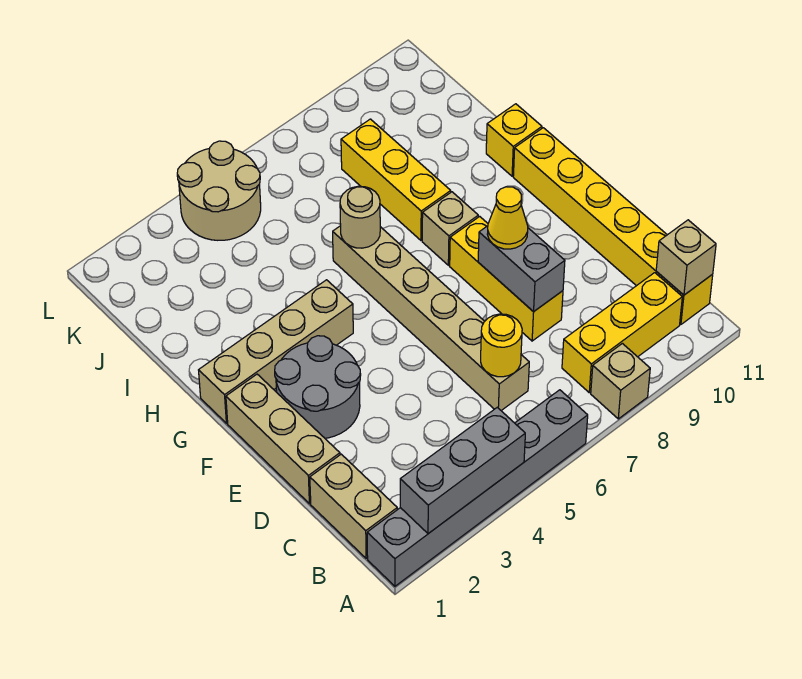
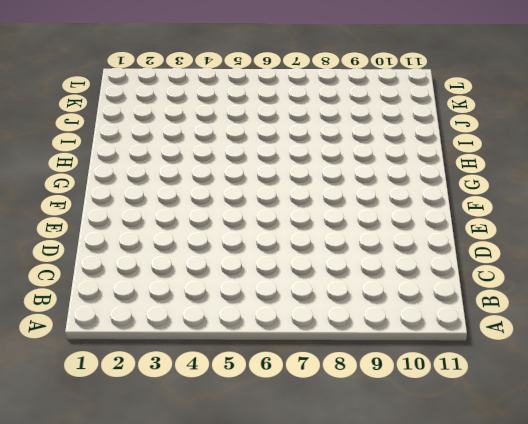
none -> grey brick A1:A6 level 1
none -> tan brick A8 level 1
none -> tan brick B1:C1 level 1

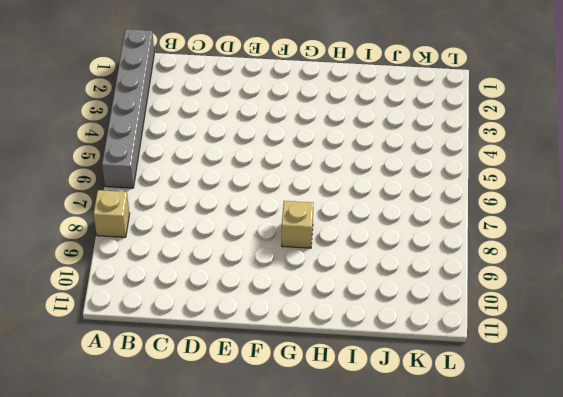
none -> tan brick B1:C1 level 1
none -> yellow brick B8:B10 level 1
none -> yellow brick B11:G11 level 1

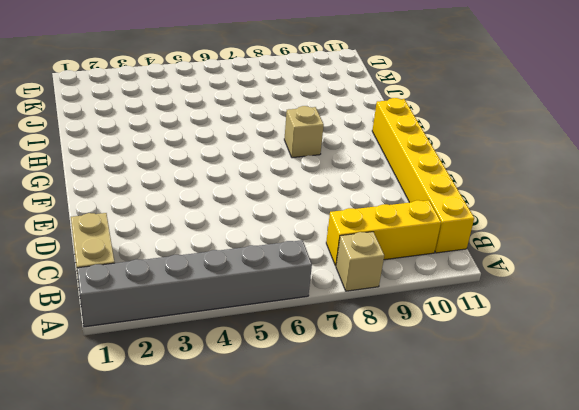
none -> tan brick C6:H6 level 1
none -> tan brick D1:F1 level 1
none -> yellow brick D8:F8 level 1

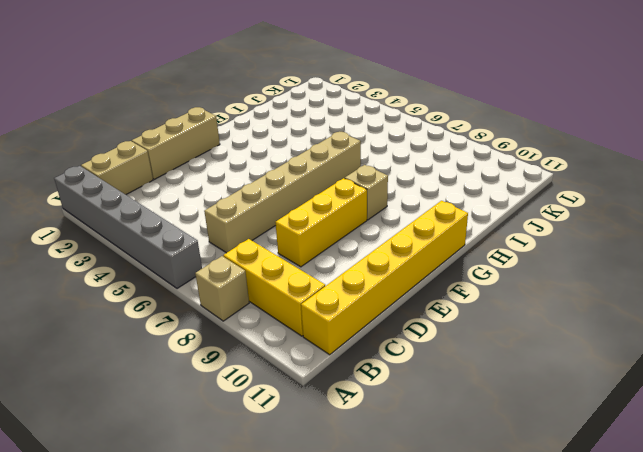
none -> grey round brick E2:F3 level 1
none -> tan brick G1:G4 level 1
none -> yellow brick H8:J8 level 1

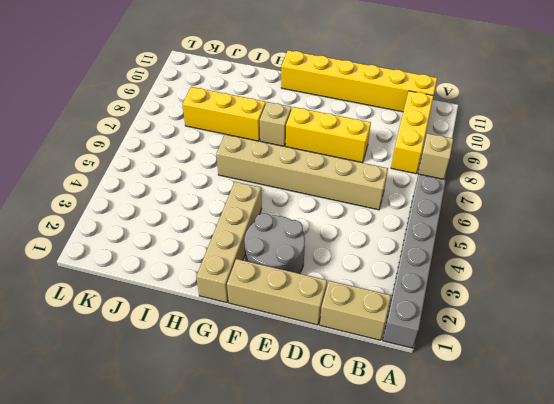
none -> yellow brick H11 level 1
none -> tan round brick K4:L5 level 1
none -> grey brick A2:A4 level 2

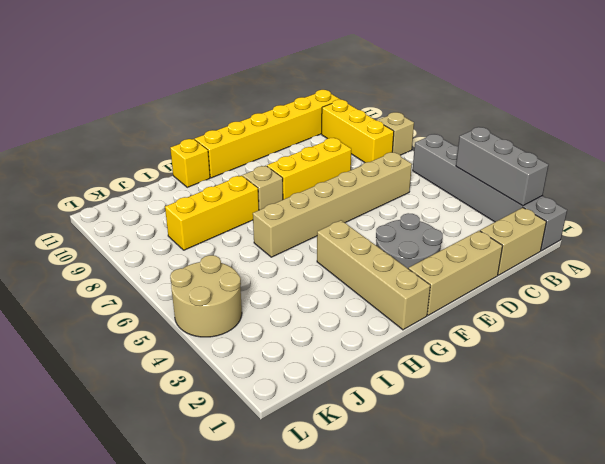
none -> tan brick B11 level 2
none -> yellow round brick C6 level 2
none -> grey brick D8:E8 level 2

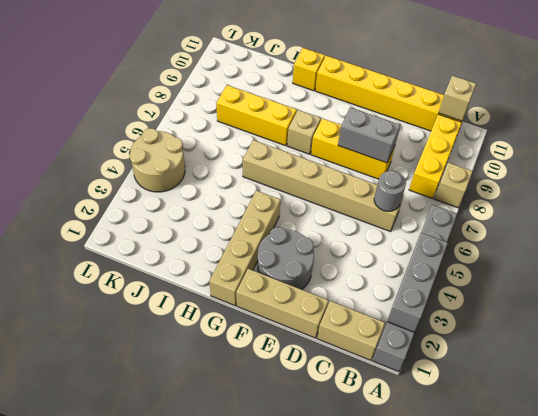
grey round brick C6 level 2 -> yellow round brick C6 level 2
none -> tan round brick H6 level 2
none -> yellow cone E8 level 3

